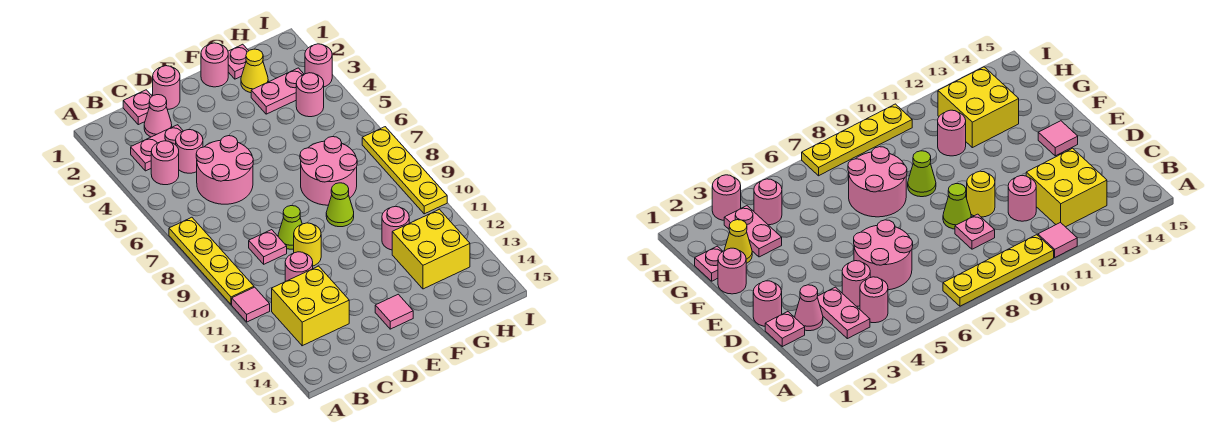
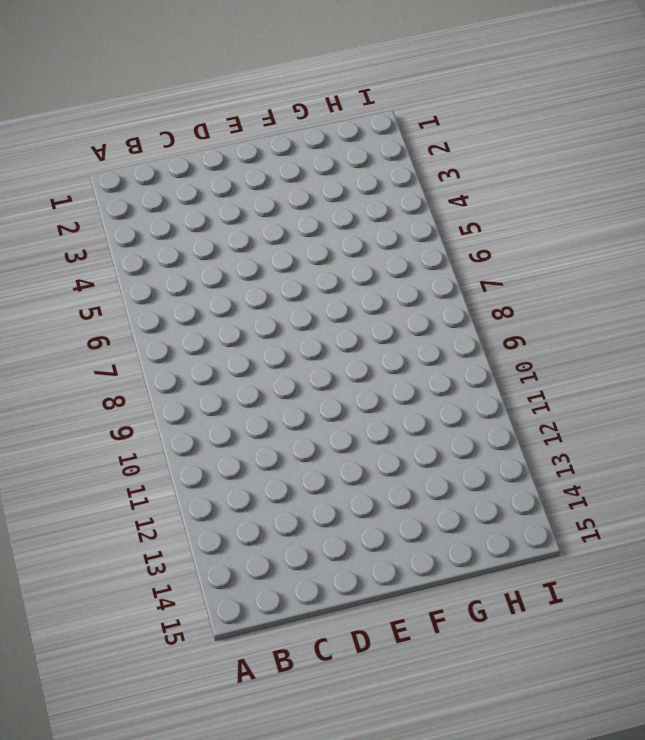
none -> yellow plate A7:A10 level 1
none -> pink tile A11 level 1
none -> pink plate B3:C3 level 1

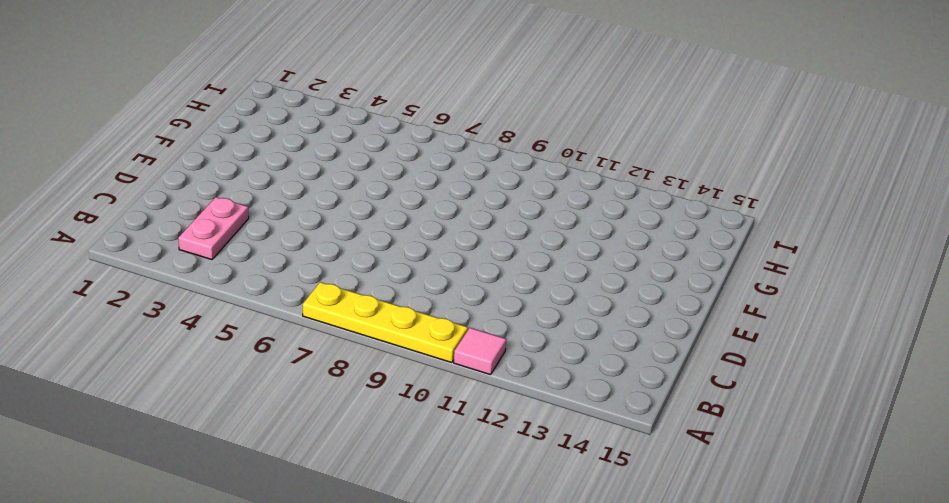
none -> pink round brick B4 level 1
none -> yellow brick B12:C13 level 1
none -> pink plate C1 level 1

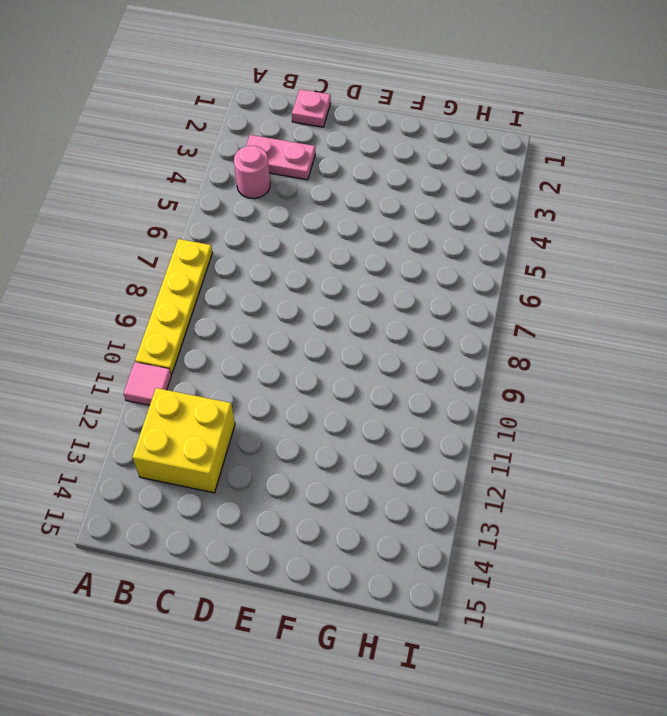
none -> pink cone C2 level 1
none -> pink round brick C4 level 1
none -> pink round brick C5:D6 level 1

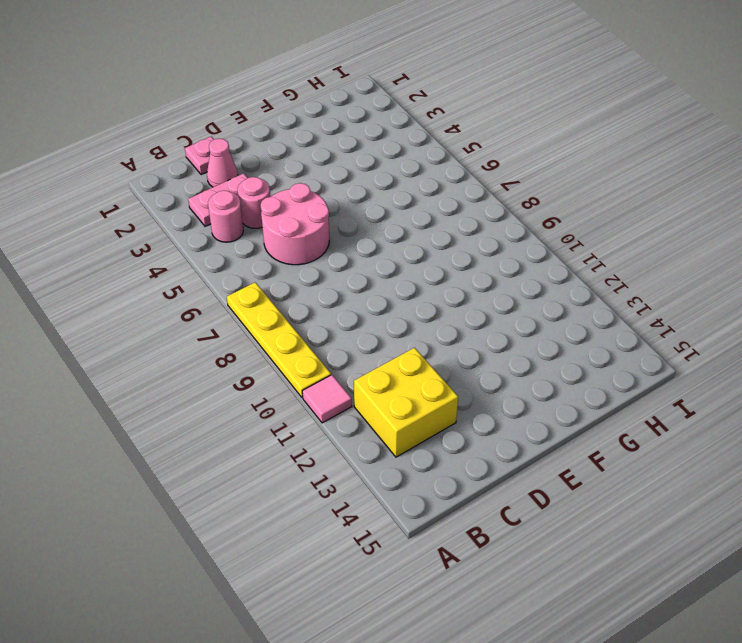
none -> pink plate C9 level 1
none -> pink round brick C11 level 1
none -> pink round brick D1 level 1

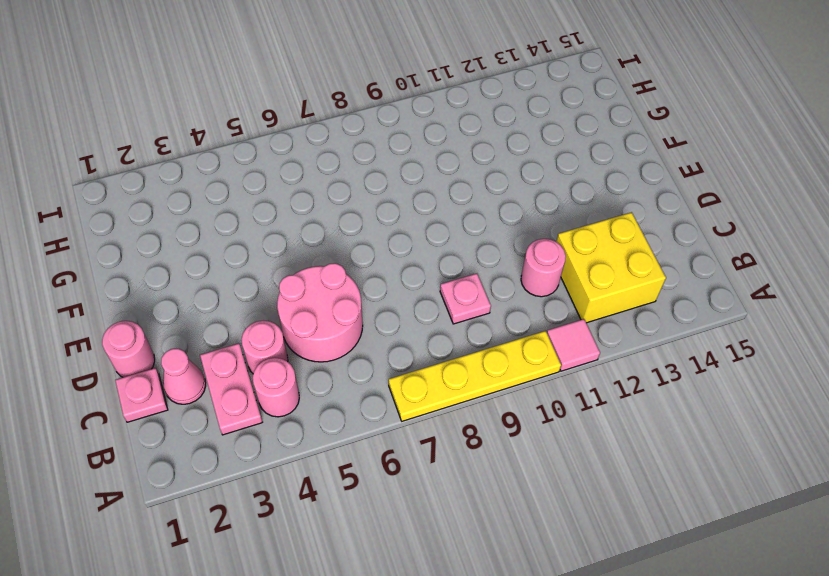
none -> lime cone D9 level 1
none -> yellow round brick D10 level 1
none -> pink tile E14 level 1

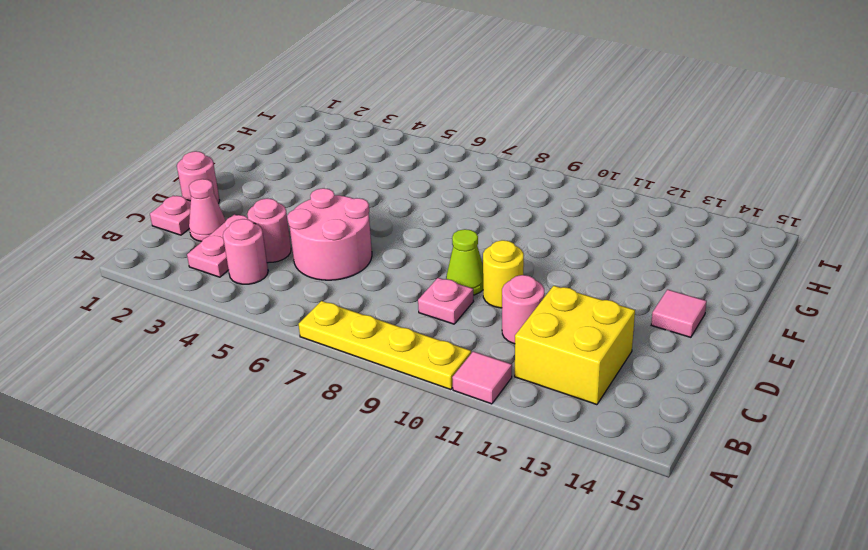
none -> pink round brick F1 level 1
none -> pink round brick F7:G8 level 1
none -> lime cone F9 level 1

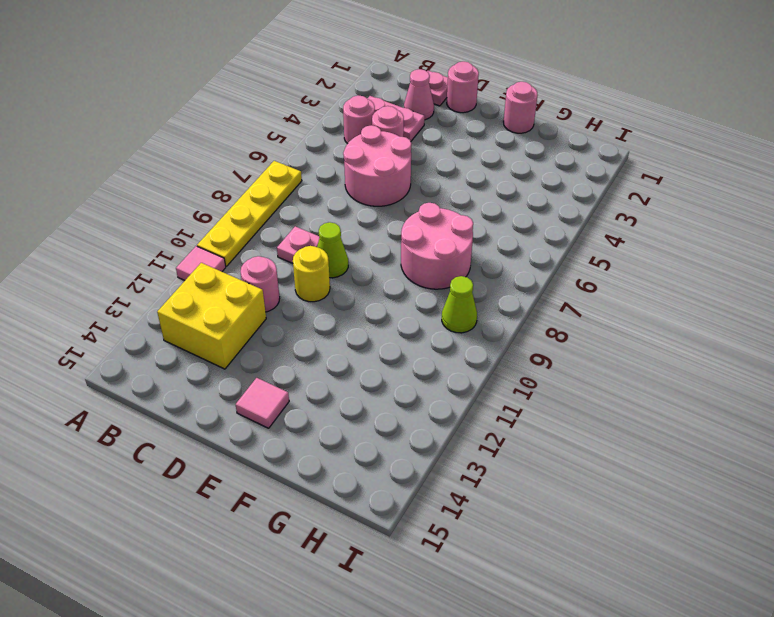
lime cone H9 level 1 -> lime cone F9 level 1
none -> pink plate G1 level 1
none -> yellow cone G2 level 1
none -> pink plate G3:H3 level 1

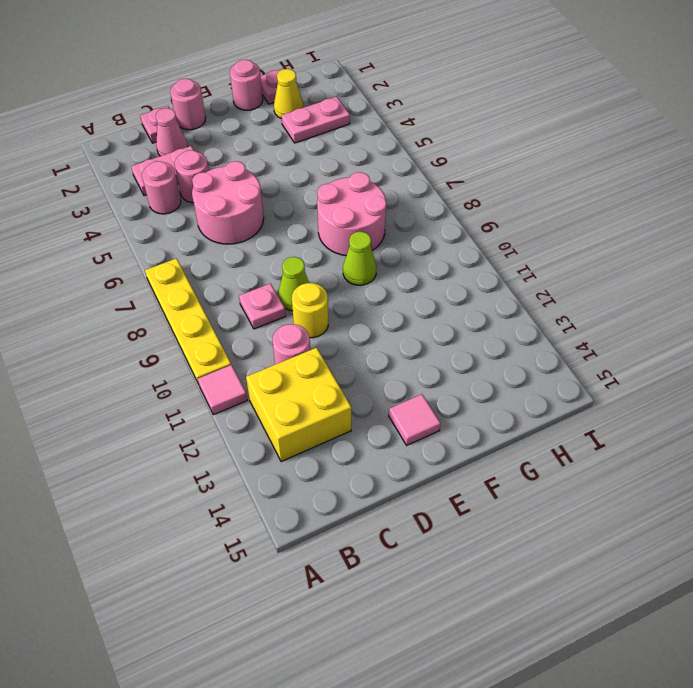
none -> pink round brick G11 level 1
none -> yellow brick G12:H13 level 1
none -> pink round brick H4 level 1

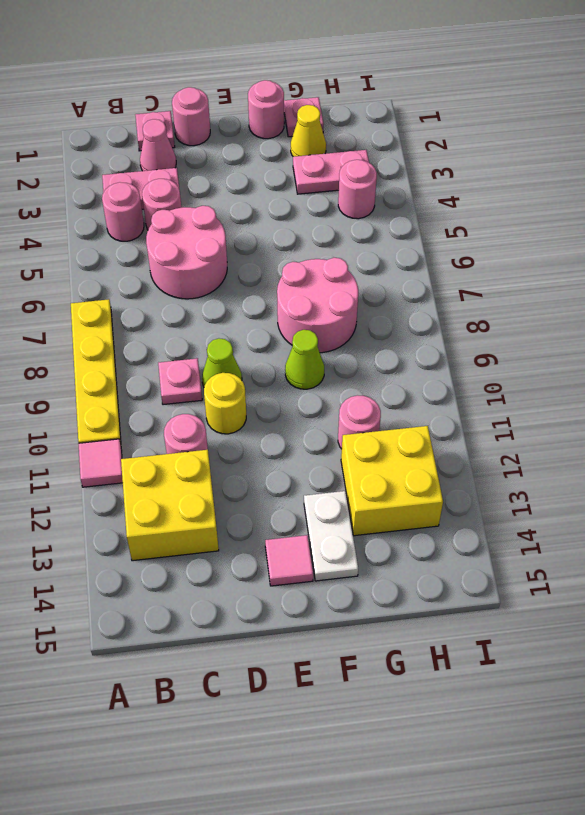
white plate F13:F14 level 1 -> none
none -> pink round brick I3 level 1
none -> yellow plate I7:I10 level 1

